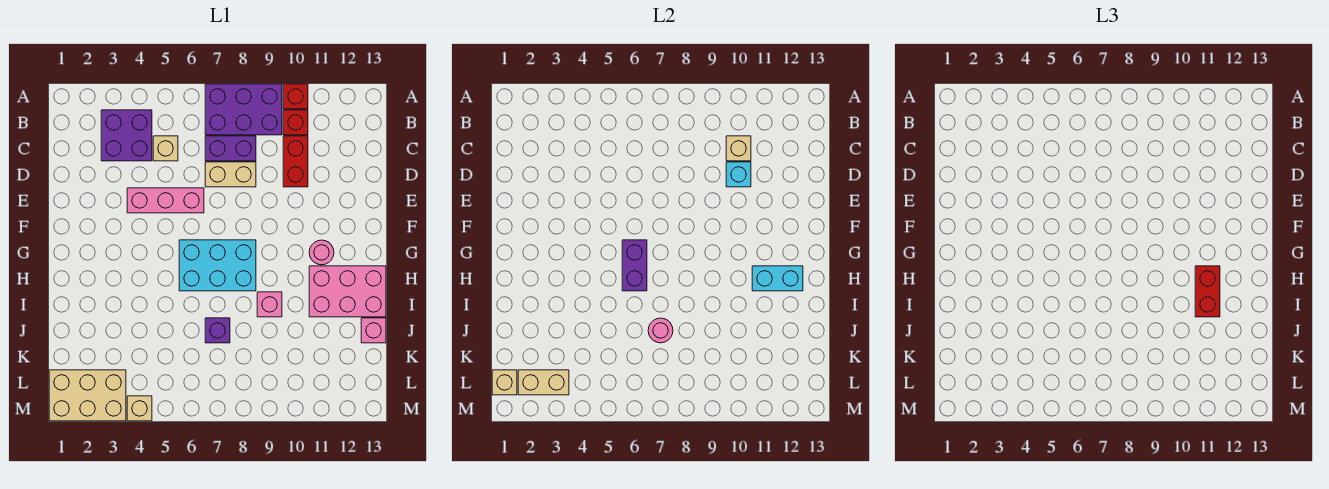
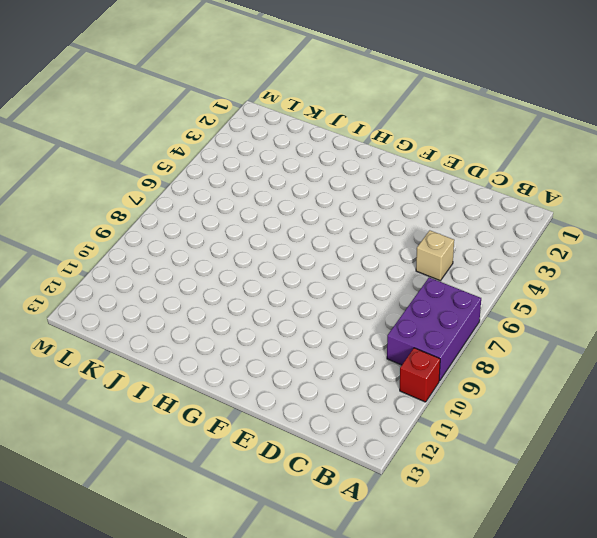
none -> purple brick B3:C4 level 1
none -> red brick B10 level 1
none -> purple brick C7:C8 level 1

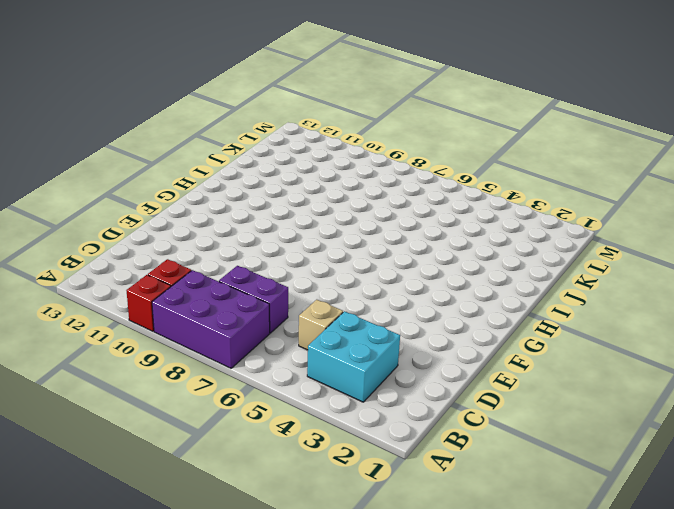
cyan brick B3:C4 level 1 -> purple brick B3:C4 level 1
none -> red brick C10:D10 level 1
none -> tan brick D7:D8 level 1
none -> pink brick E4:E6 level 1

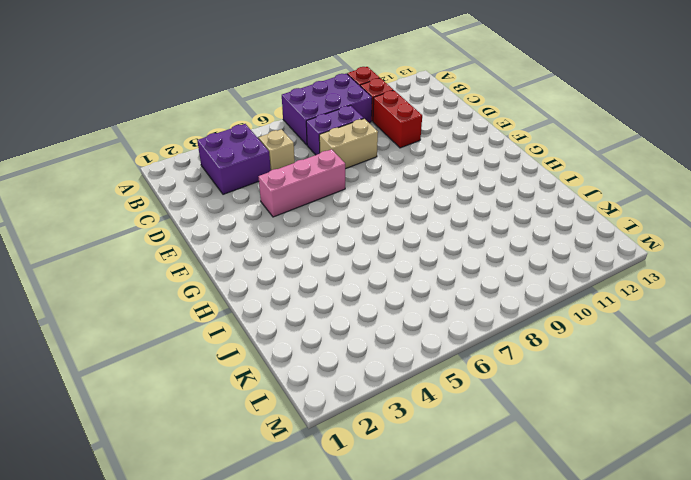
none -> cyan brick G6:H8 level 1
none -> pink round brick G11 level 1
none -> pink brick H11:I13 level 1

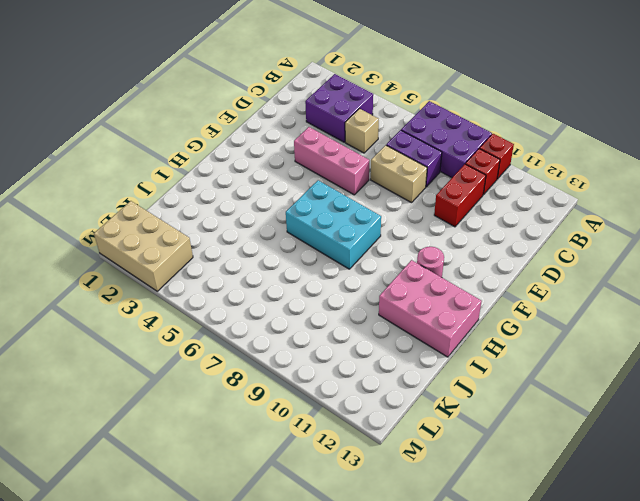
none -> pink brick I9 level 1
none -> purple brick J7 level 1
none -> pink brick J13 level 1

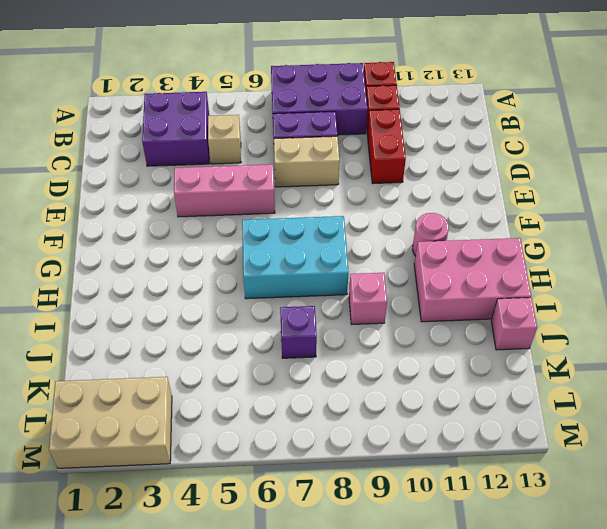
none -> tan brick M4 level 1
none -> tan brick C10 level 2
none -> cyan brick D10 level 2

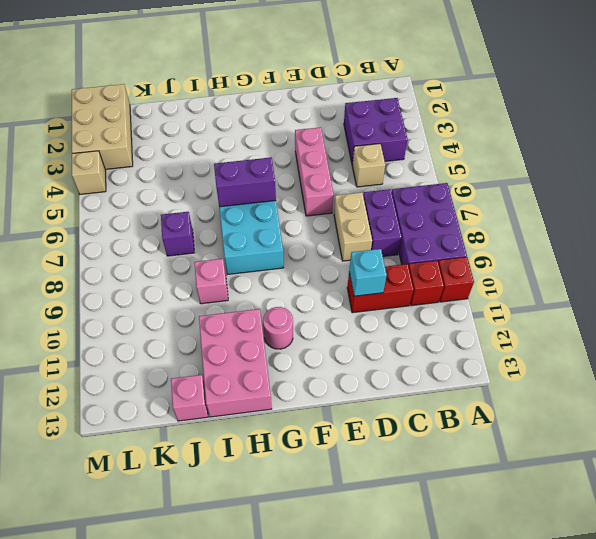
none -> tan brick C10 level 2
none -> cyan brick H11:H12 level 2
none -> pink round brick J7 level 2

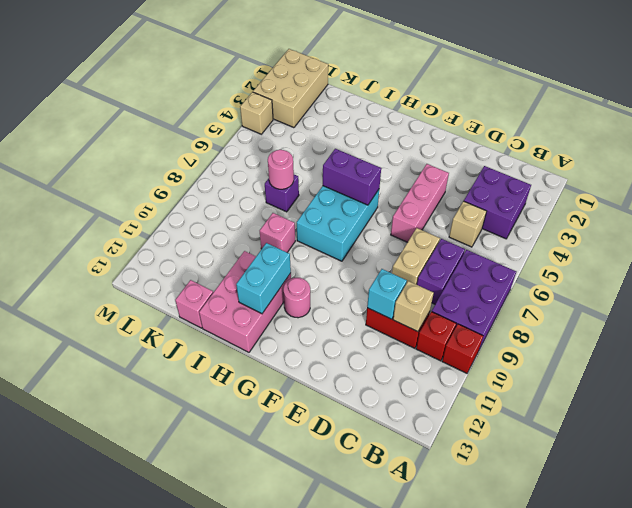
none -> tan brick L1 level 2
none -> tan brick L2:L3 level 2
none -> red brick H11:I11 level 3

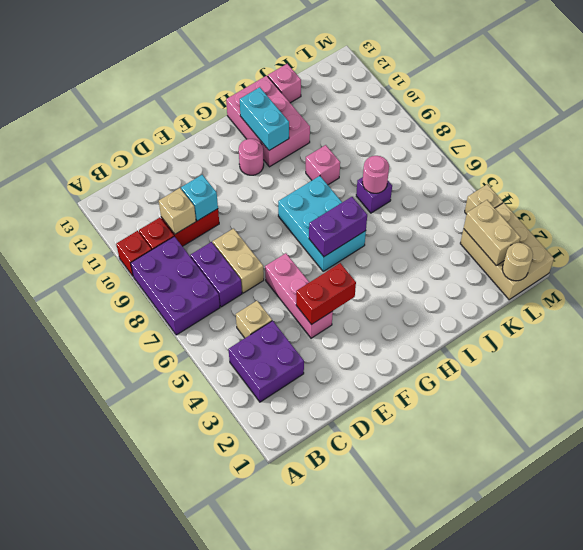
red brick E4:F4 level 2 -> red brick H11:I11 level 3
tan round brick L1 level 2 -> tan brick L1 level 2

